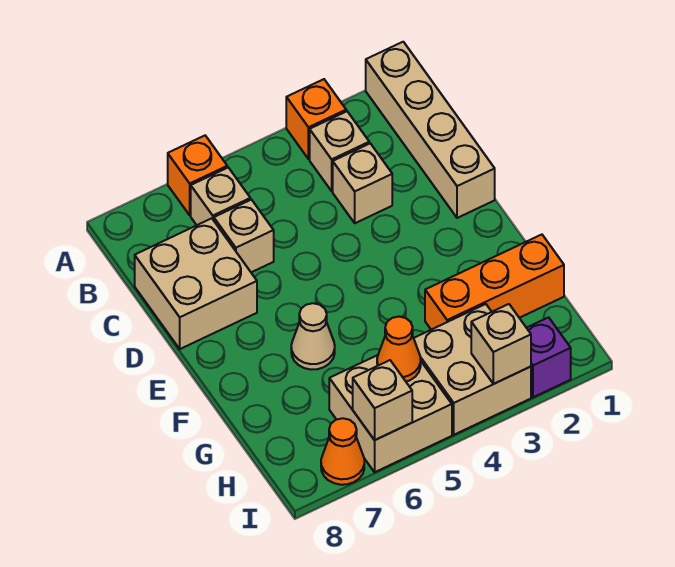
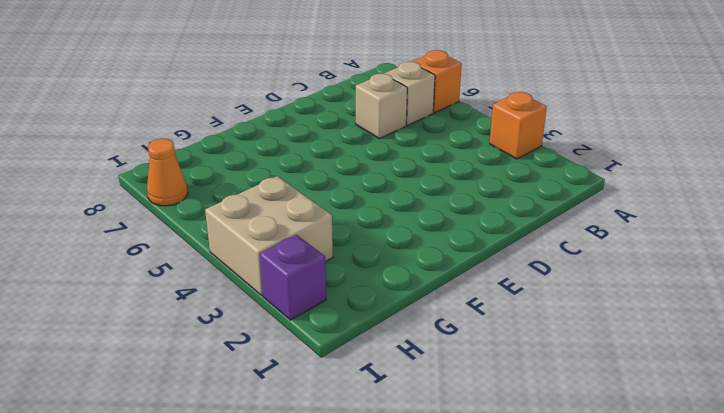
none -> tan brick A1:D1 level 1
none -> tan brick B3 level 1
none -> tan brick C3 level 1

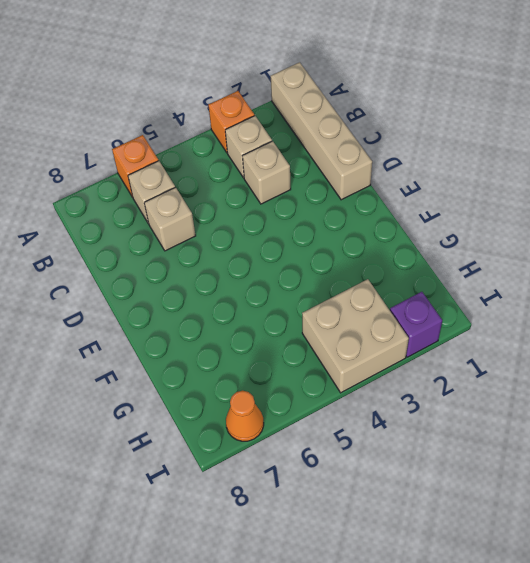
none -> tan brick C7:D8 level 1
none -> tan cone F6 level 1
none -> orange brick G1:G3 level 1

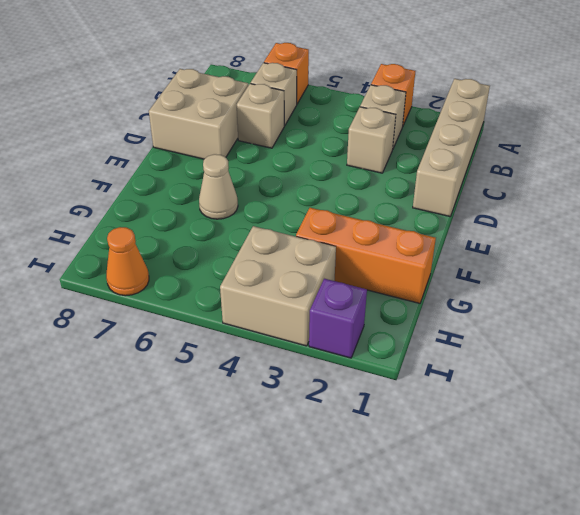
none -> tan brick H5:I6 level 1
none -> orange cone H5 level 2
none -> tan brick I3 level 2

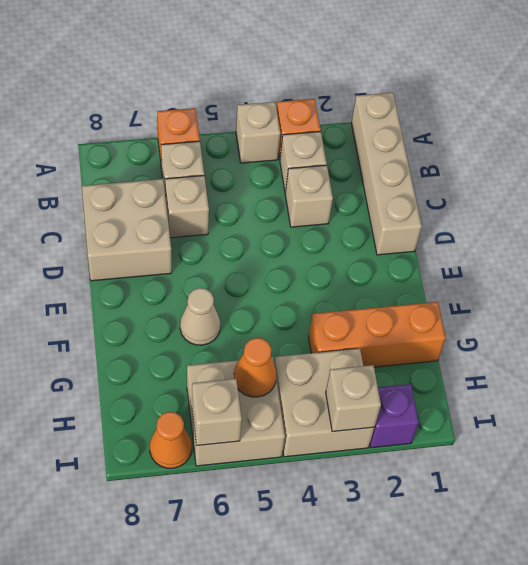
tan brick A4 level 1 -> none

